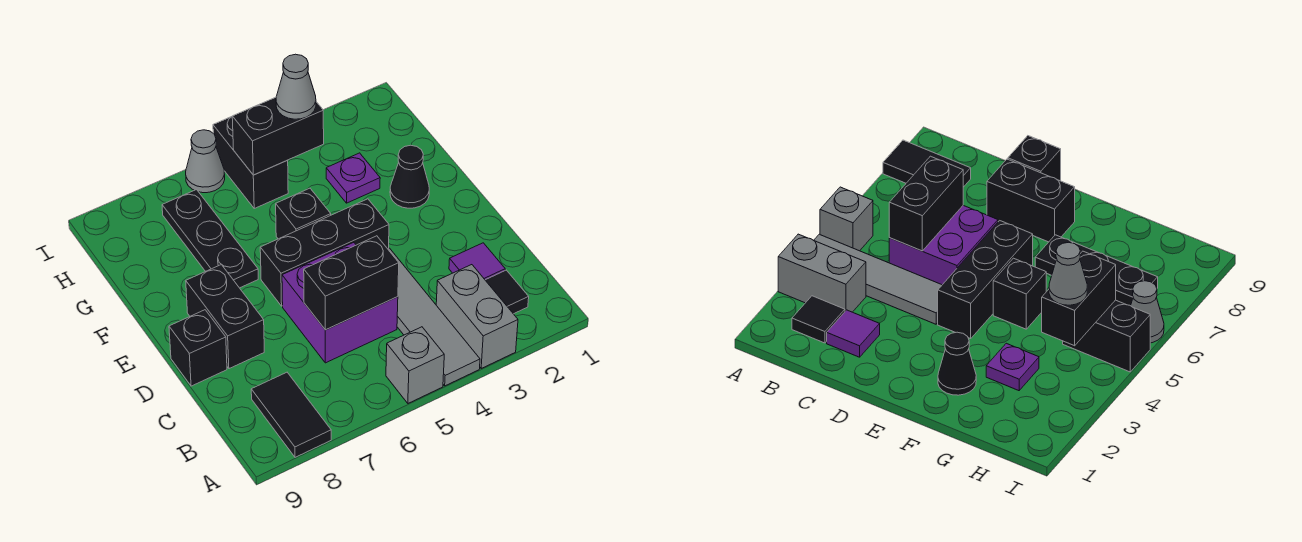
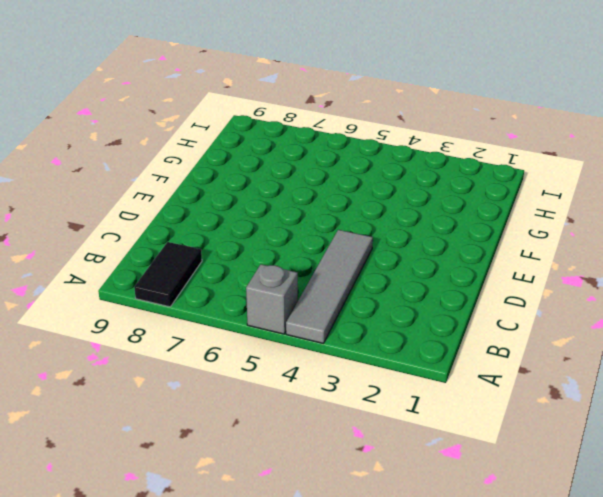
none -> grey brick A3:B3 level 1
none -> black tile B2 level 1
none -> purple tile C2 level 1

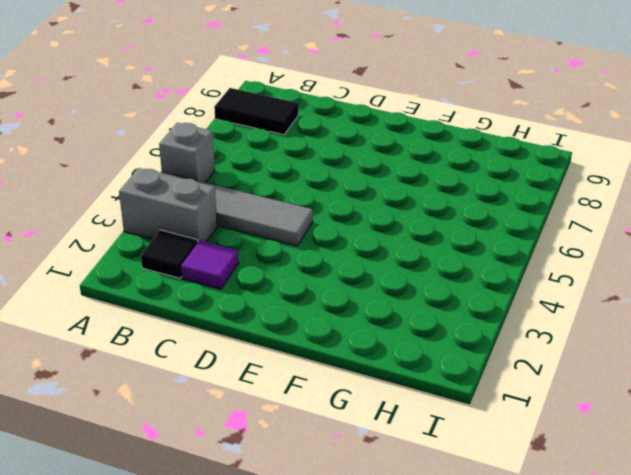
none -> purple brick C5:D6 level 1
none -> black brick D8:E8 level 1
none -> black brick D9 level 1

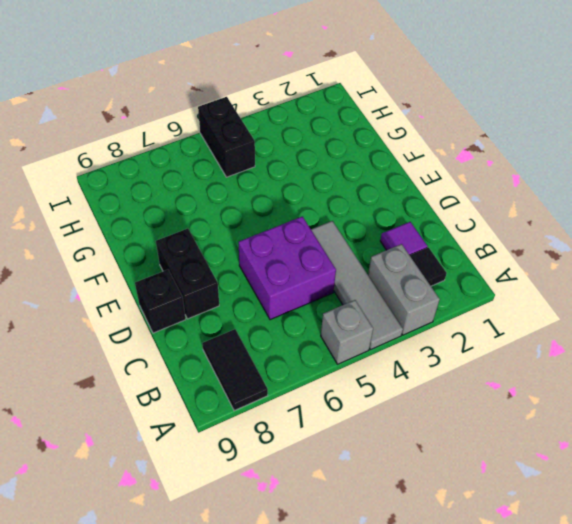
none -> black brick E4:E6 level 1
none -> black cone F2 level 1
none -> black brick F5 level 1

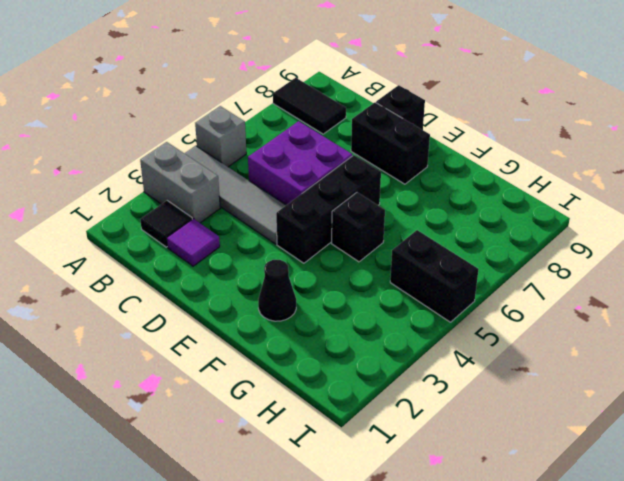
none -> black plate F7:H7 level 1
none -> purple plate G3 level 1
none -> grey cone I6 level 1

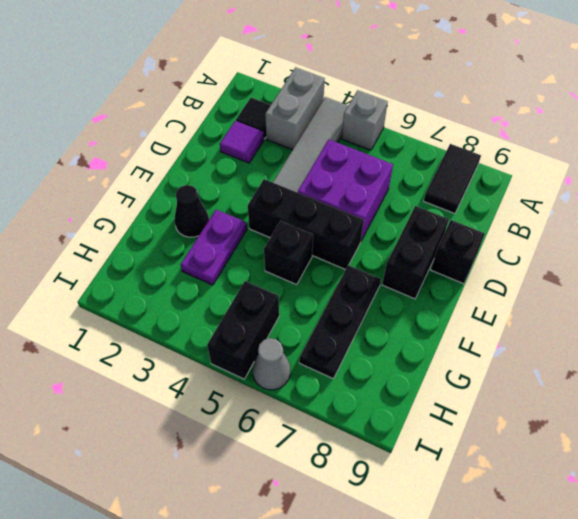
purple plate F3:G3 level 1 -> purple plate G3 level 1
none -> black brick C5:C6 level 2
none -> black brick H4:H5 level 2
none -> grey cone H4 level 3

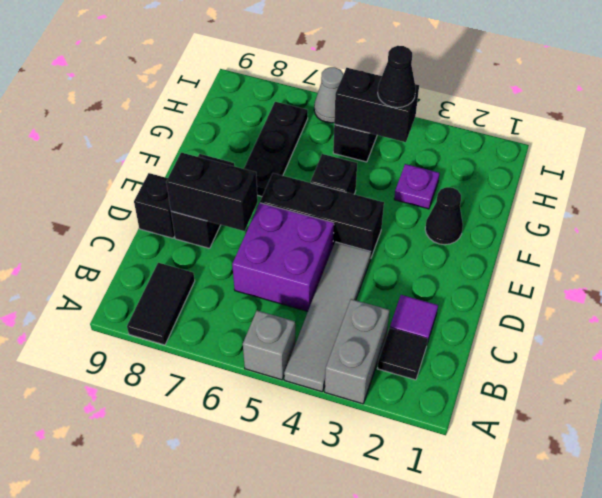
black brick D7:D8 level 2 -> black brick C5:C6 level 2
black cone H4 level 3 -> grey cone H4 level 3

